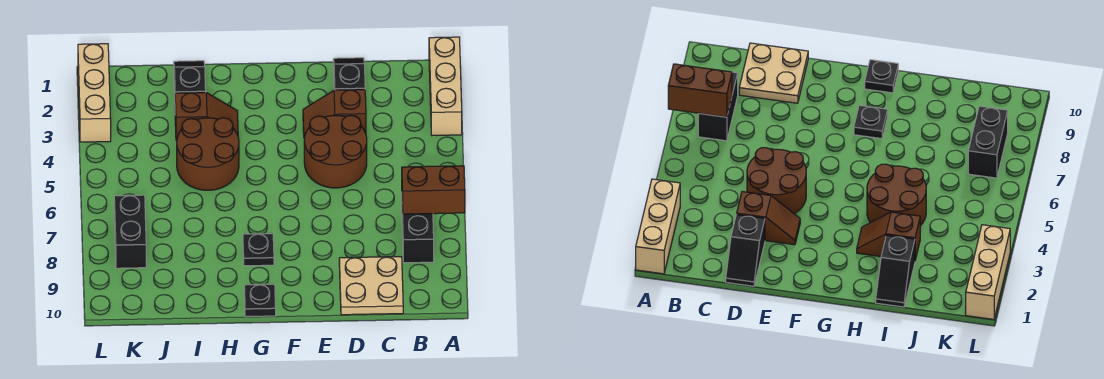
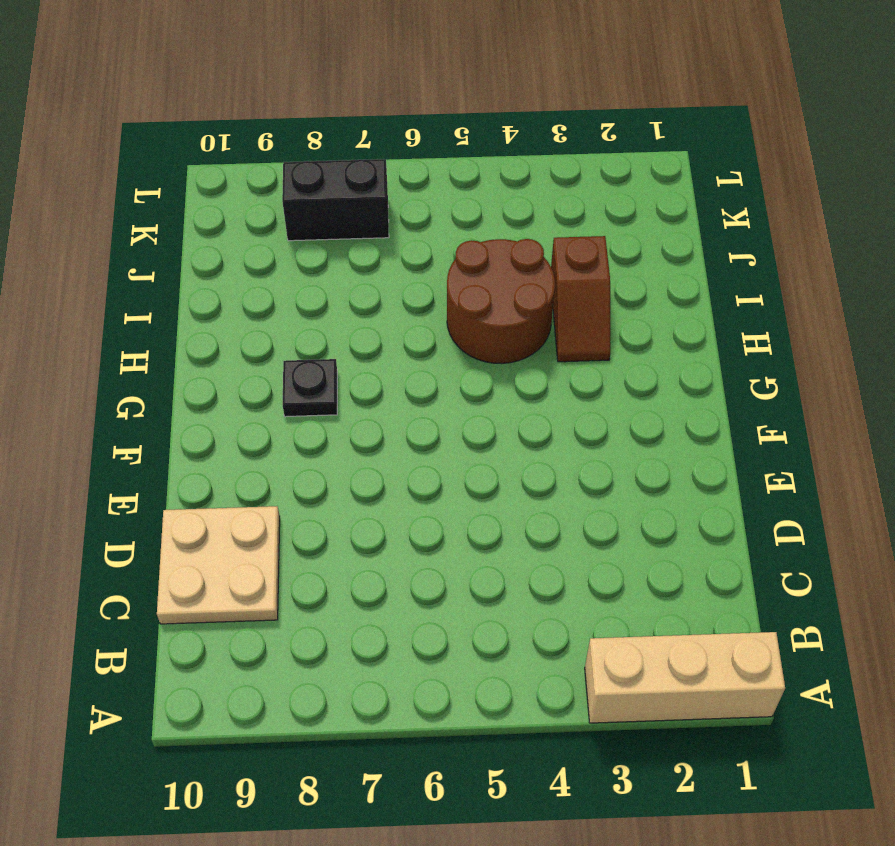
none -> black brick B7:B8 level 1
none -> black slope D1:D2 level 1 top 2
none -> brown slope D3:E3 level 1 top D

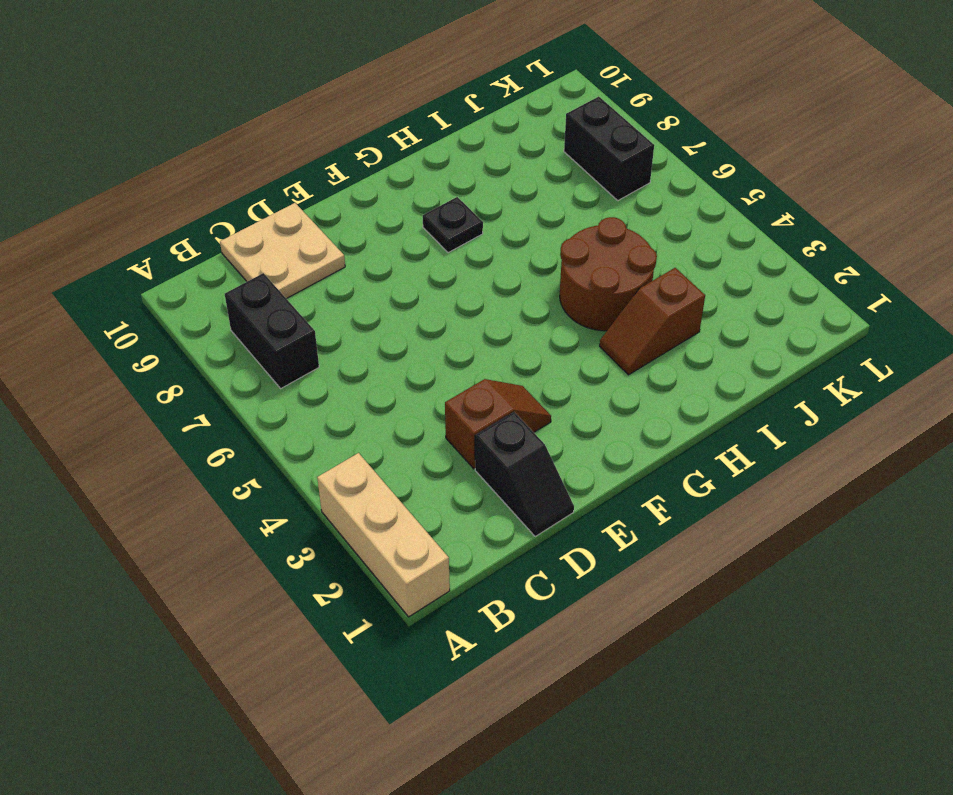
none -> brown round brick D4:E5 level 1
none -> black plate G10 level 1
none -> black slope I1:I2 level 1 top 2

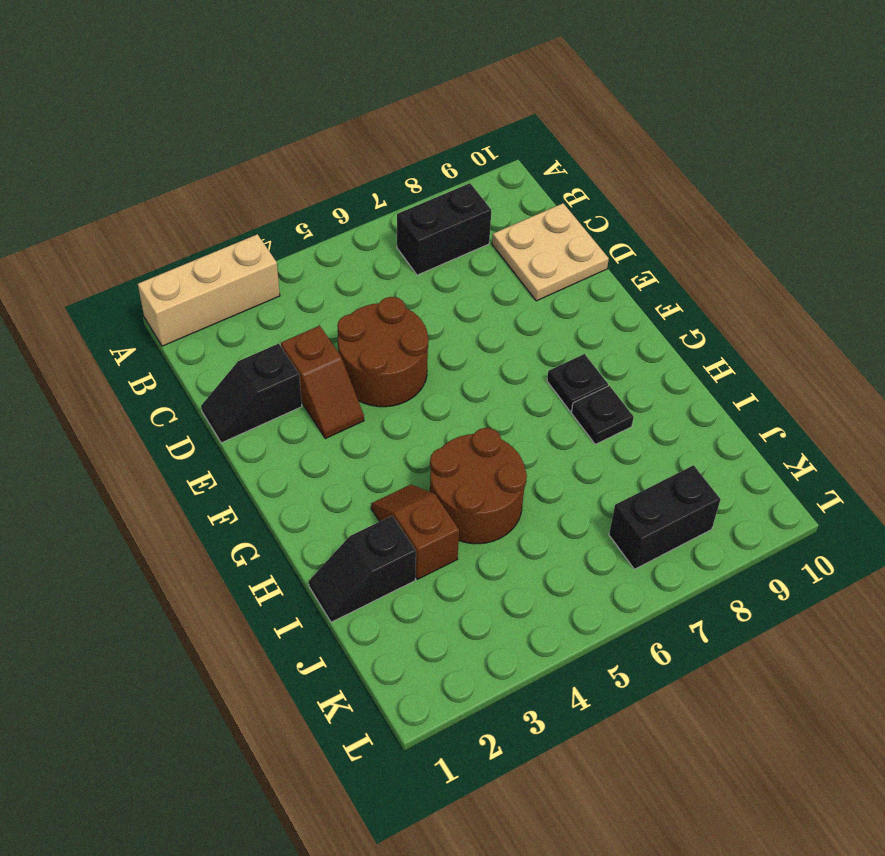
black plate H8 level 1 -> black plate G10 level 1
none -> tan brick L1:L3 level 1
none -> brown brick A7:B7 level 2

